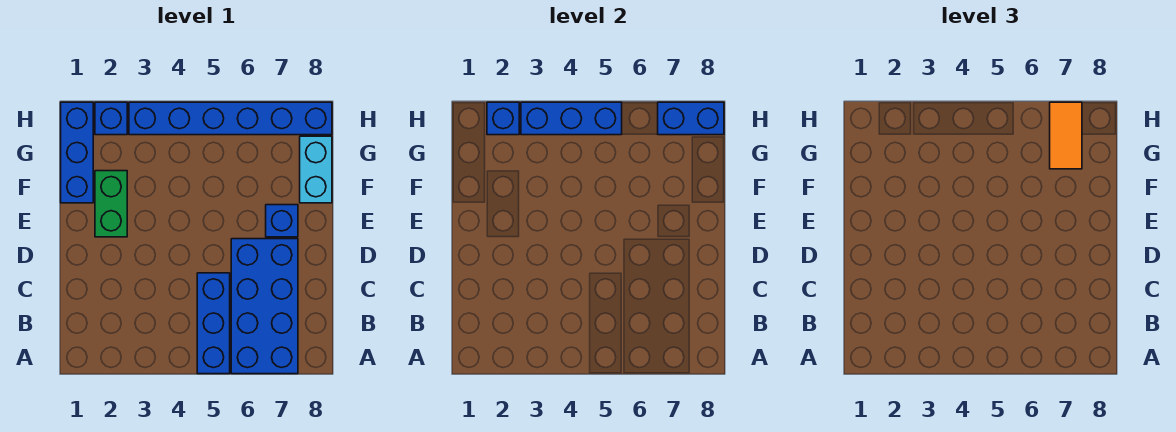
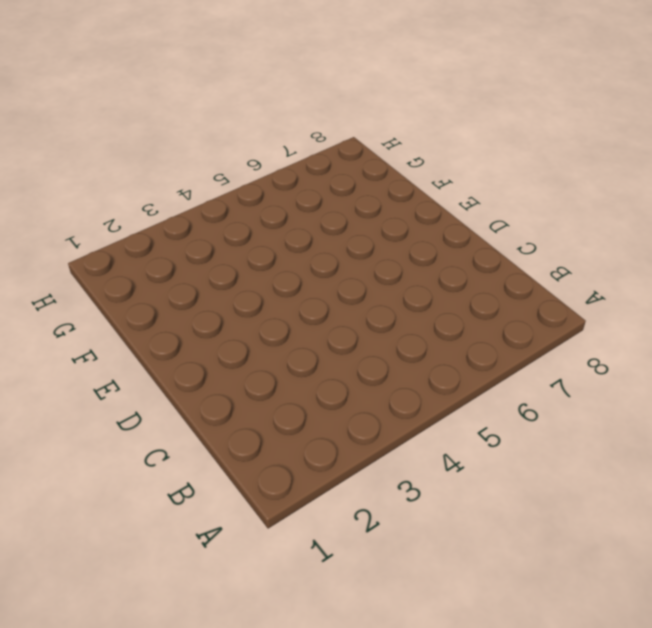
none -> blue brick A5:C5 level 1
none -> blue brick A6:D7 level 1
none -> green brick E2:F2 level 1

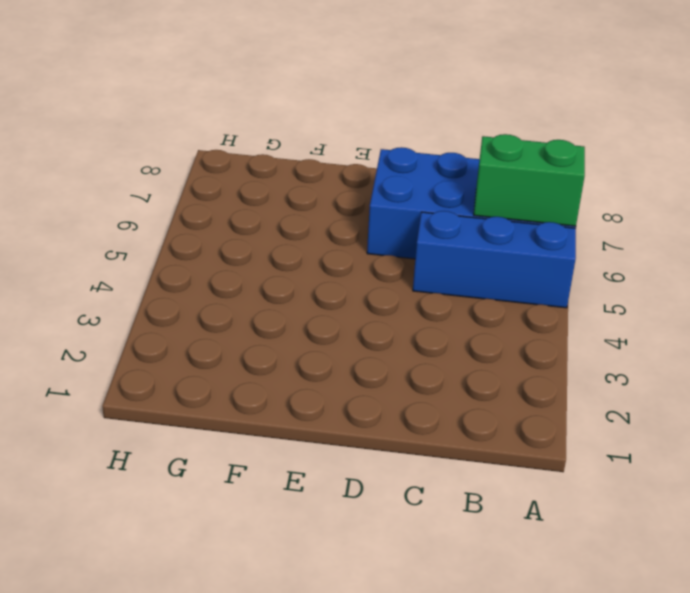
green brick A6:B6 level 2 -> green brick E2:F2 level 1
none -> blue brick E7 level 1
none -> blue brick F1:H1 level 1
none -> cyan brick F8:G8 level 1

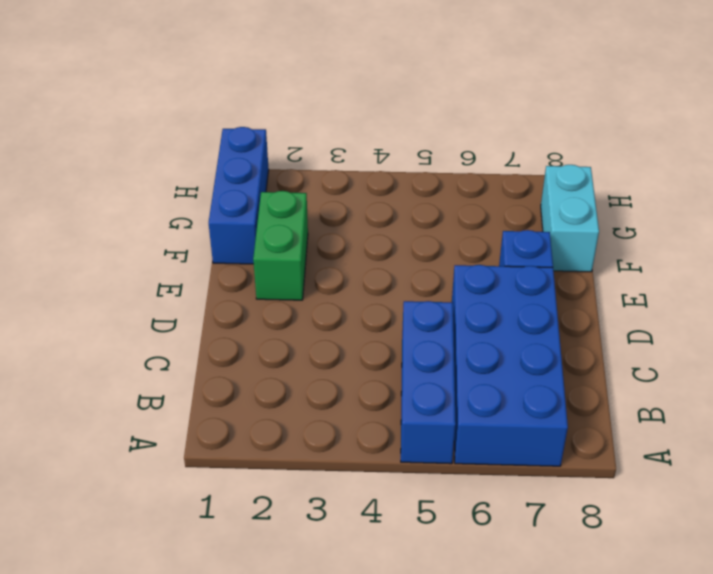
none -> blue brick H2 level 1
none -> blue brick H3:H8 level 1
none -> blue brick H2 level 2

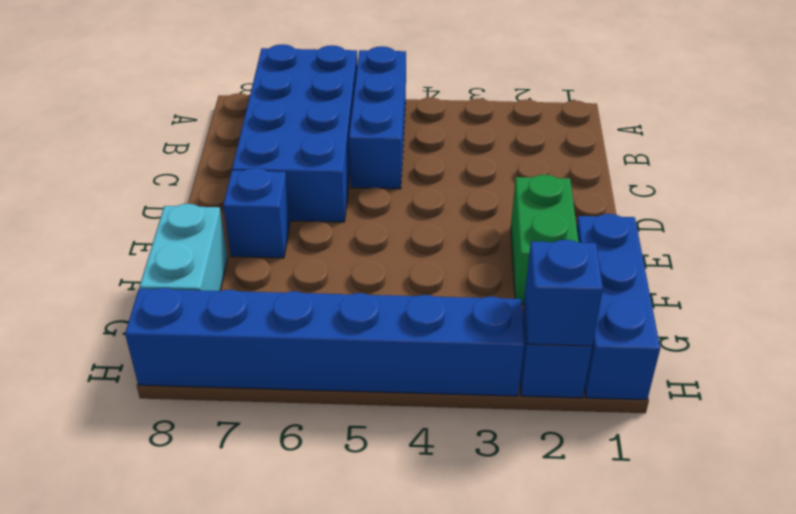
none -> blue brick H3:H5 level 2
none -> blue brick H7:H8 level 2
none -> orange tile G7:H7 level 3

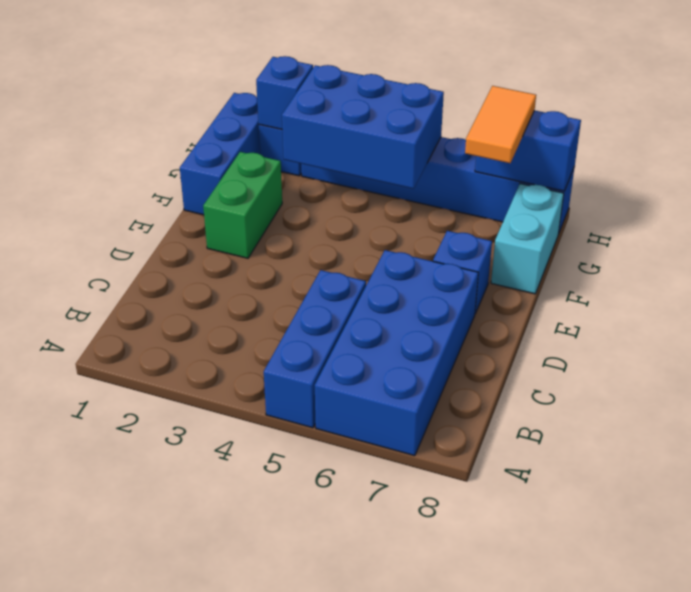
blue brick G3:H5 level 2 -> blue brick H3:H5 level 2

